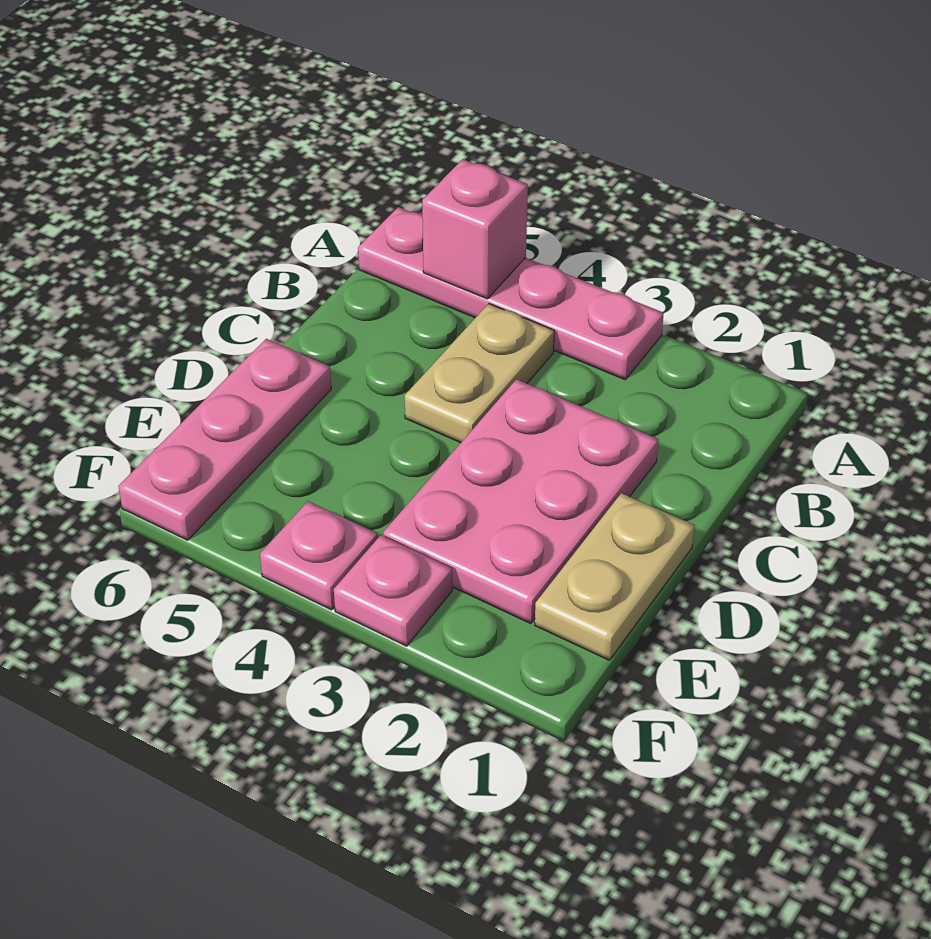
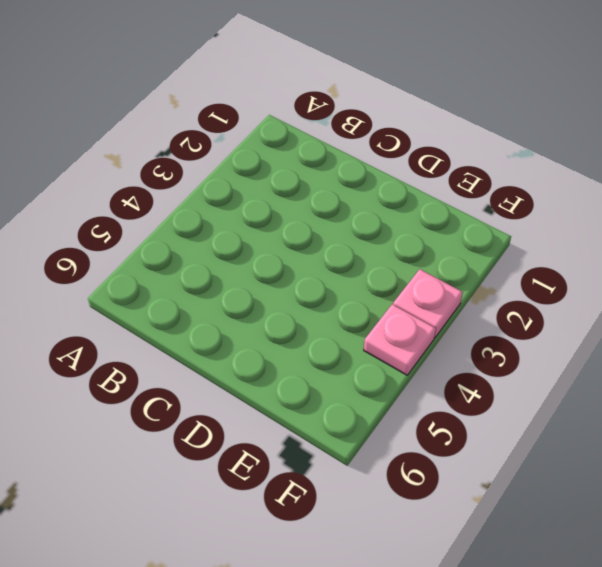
none -> pink plate A3:A6 level 1
none -> tan plate B4:C4 level 1

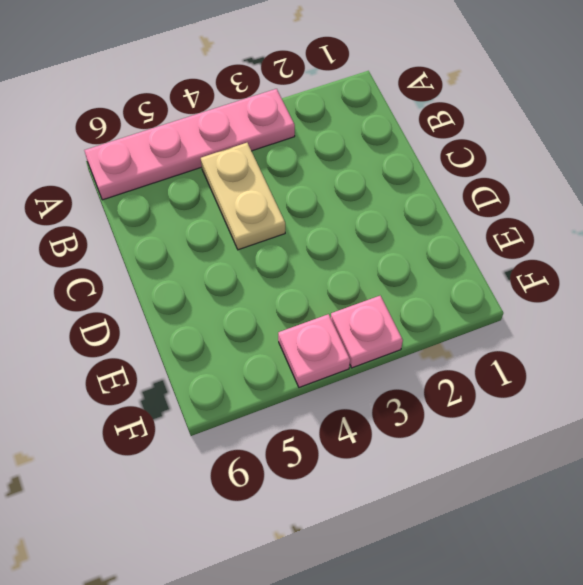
none -> pink plate C2:E3 level 1
none -> tan plate D1:E1 level 1

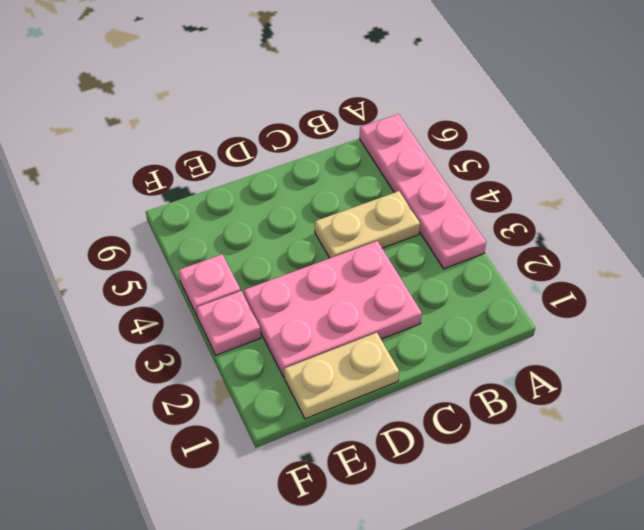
none -> pink plate D6:F6 level 1
none -> pink brick A5 level 2

